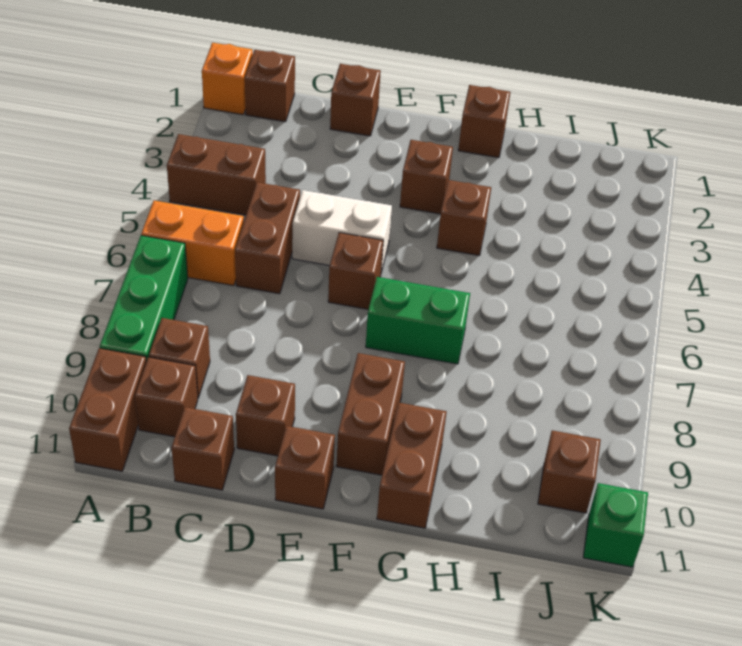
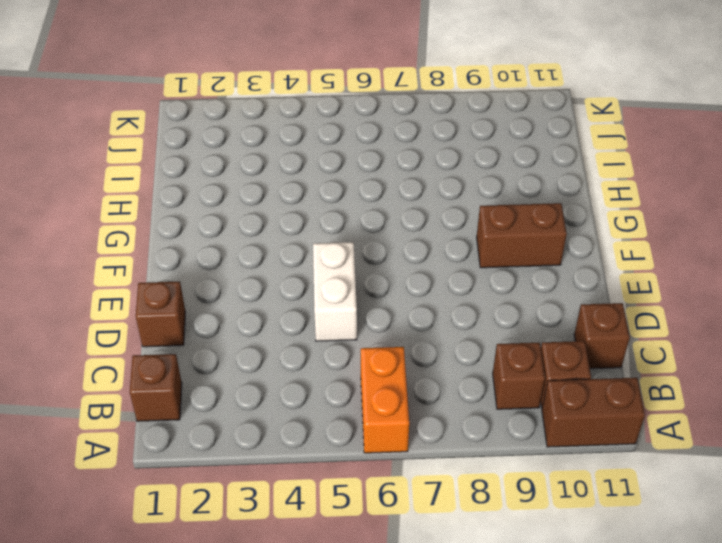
none -> orange brick A1 level 1
none -> brown brick A4:B4 level 1
none -> green brick A7:A9 level 1

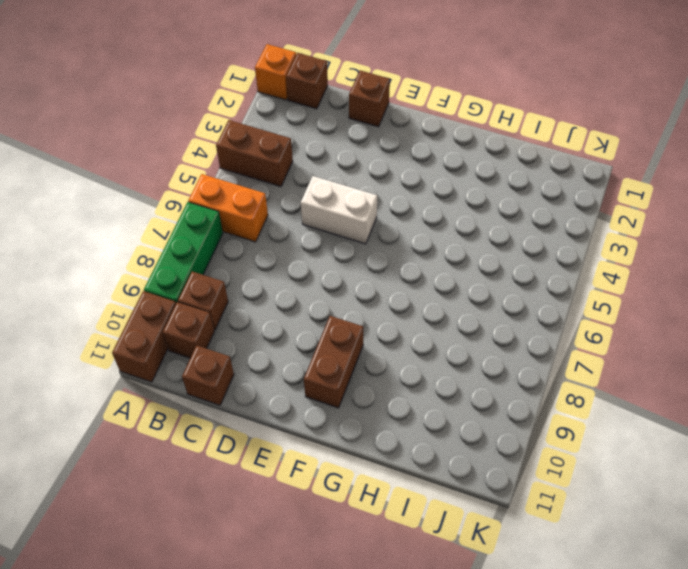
none -> brown brick C5:C6 level 1
none -> brown brick D10 level 1
none -> brown brick E6 level 1

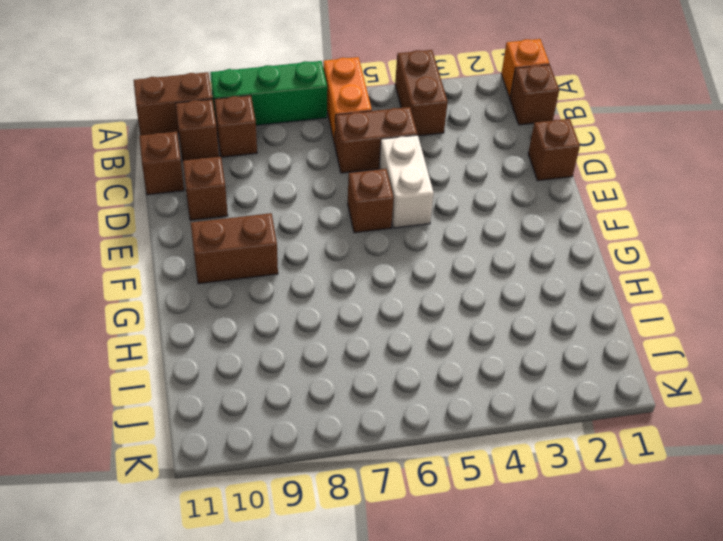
none -> brown brick E11 level 1
none -> brown brick F3 level 1
none -> green brick F7:G7 level 1

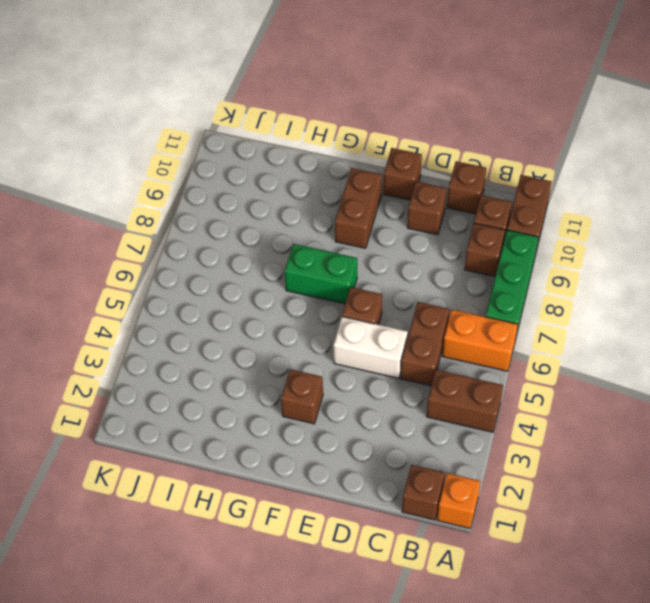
none -> brown brick D1 level 1
none -> brown brick G1 level 1
none -> brown brick G4 level 1

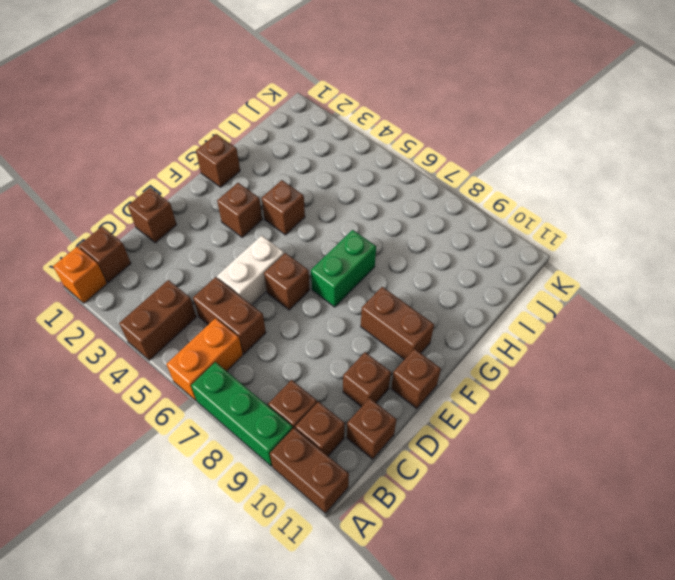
none -> brown brick G10:G11 level 1
none -> brown brick J10 level 1
none -> green brick K11 level 1

